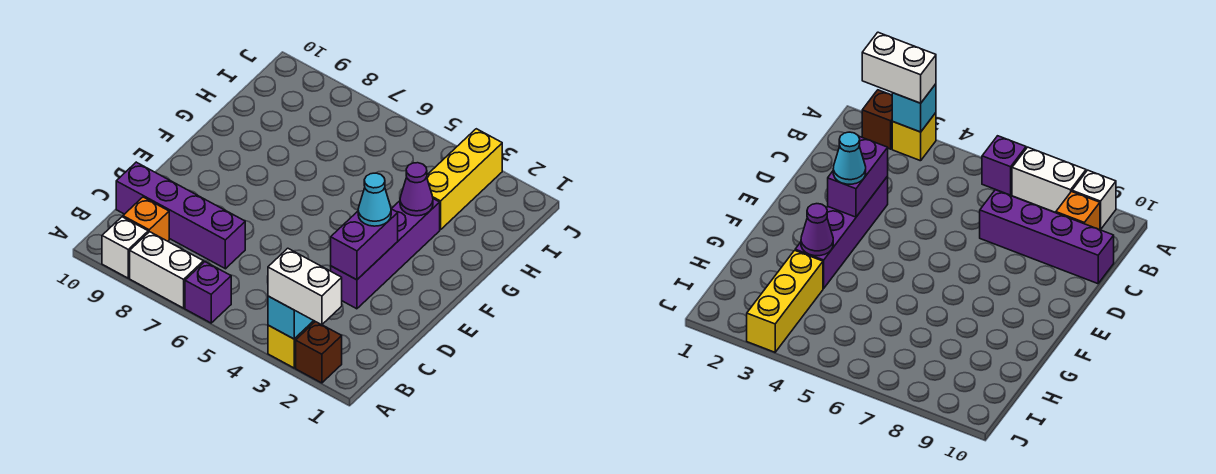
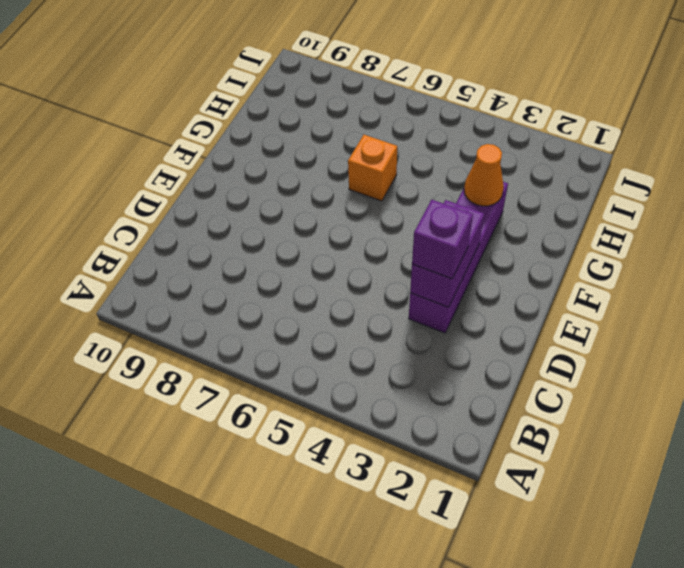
purple brick D3 level 3 -> purple brick A6 level 1
orange cone G3 level 2 -> purple cone G3 level 2
orange brick G6 level 1 -> orange brick B9 level 1
none -> brown brick A2 level 1
none -> yellow brick A3 level 1
none -> white brick A7:A8 level 1

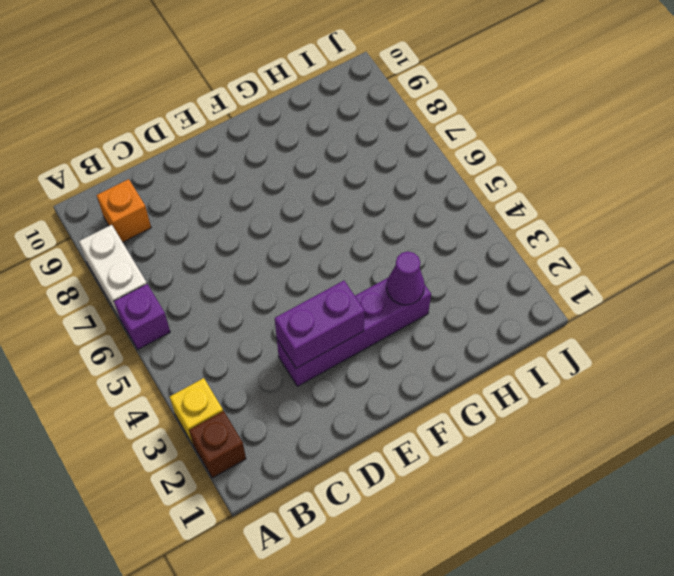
none -> white brick A9 level 1
none -> purple brick C7:C10 level 1
none -> yellow brick H3:J3 level 1

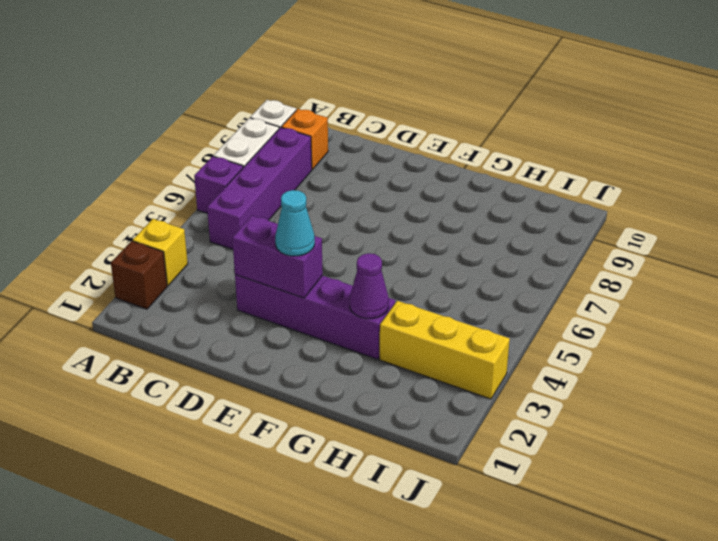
purple brick B5:B8 level 1 -> purple brick C7:C10 level 1
none -> cyan brick A3 level 2
none -> white brick A2:A3 level 3

